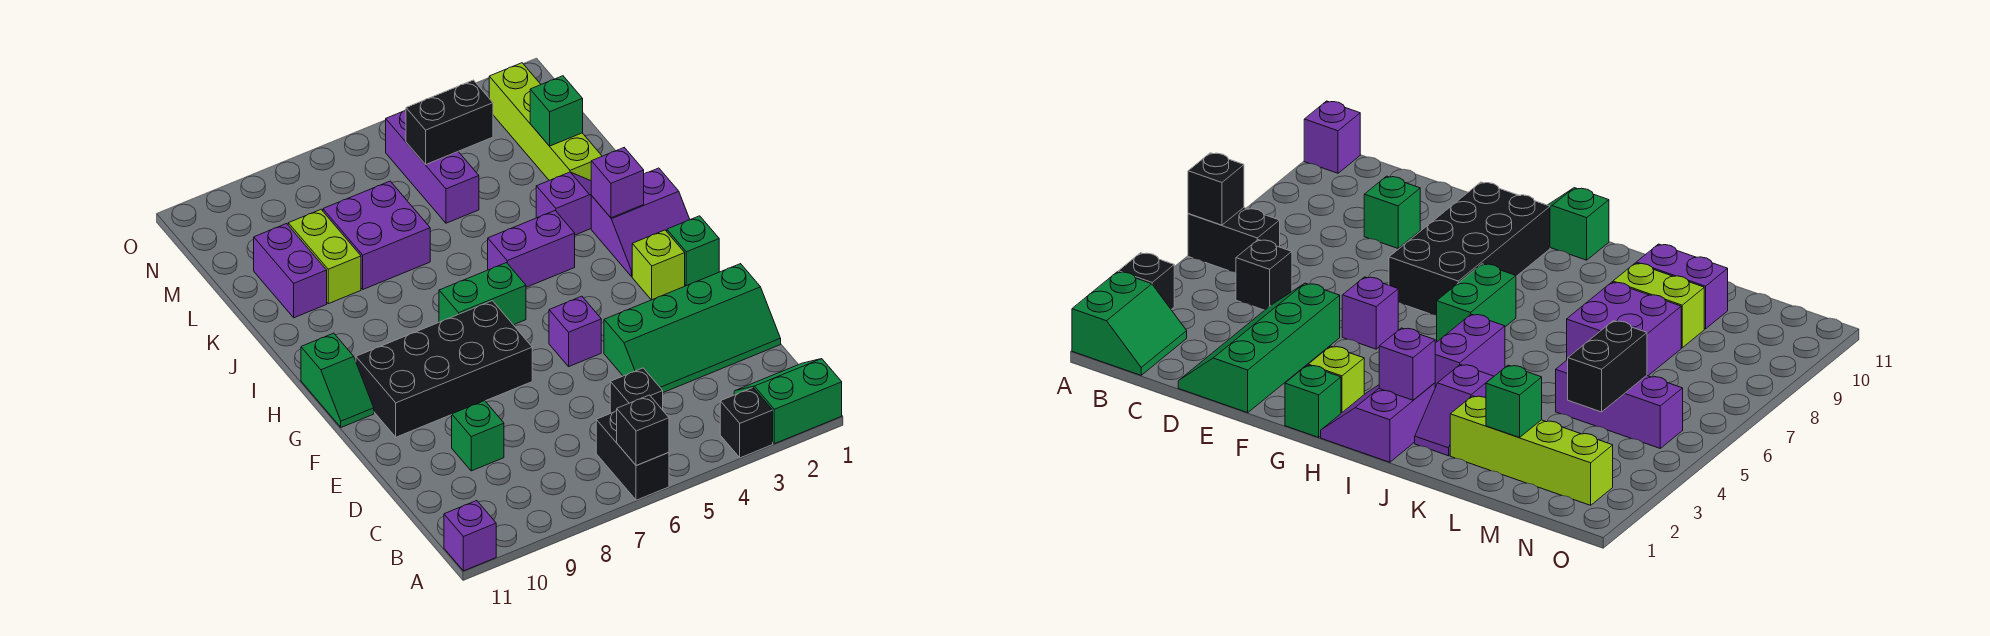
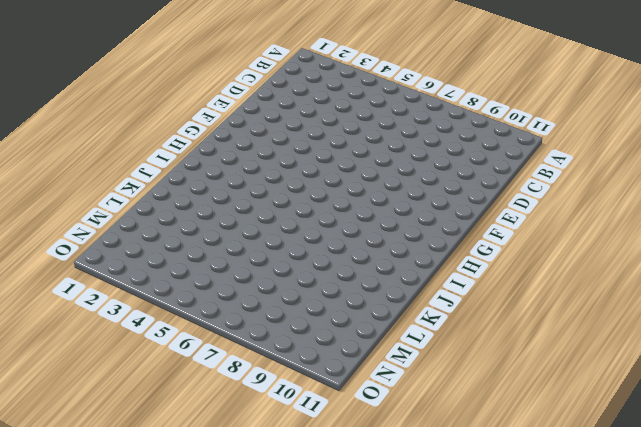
none -> green slope A1:B2 level 1 top A
none -> black brick A3 level 1
none -> black brick A6:B6 level 1

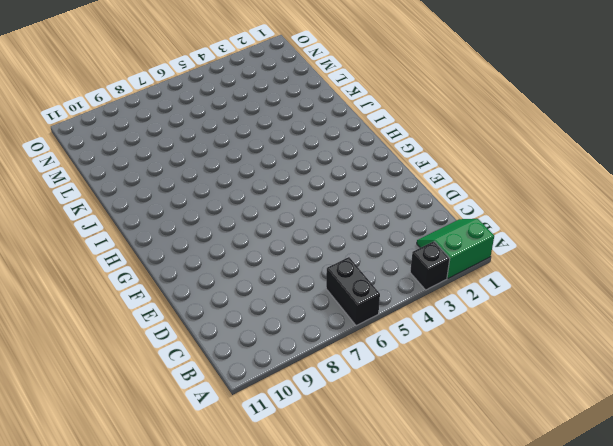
none -> purple brick A11 level 1
none -> black brick C5 level 1
none -> green slope D1:E4 level 1 top E

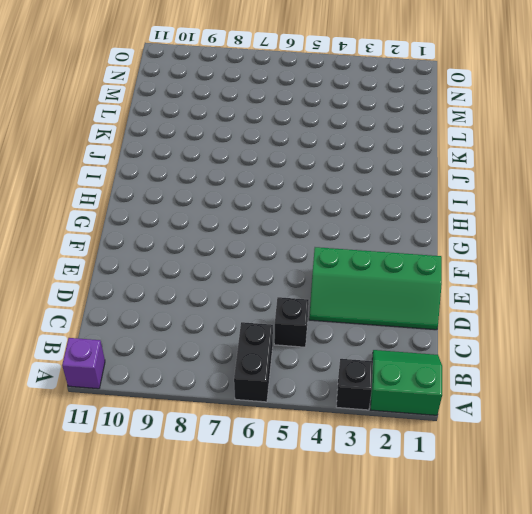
none -> green brick D9 level 1
none -> purple brick F5 level 1
none -> black brick F7:G10 level 1

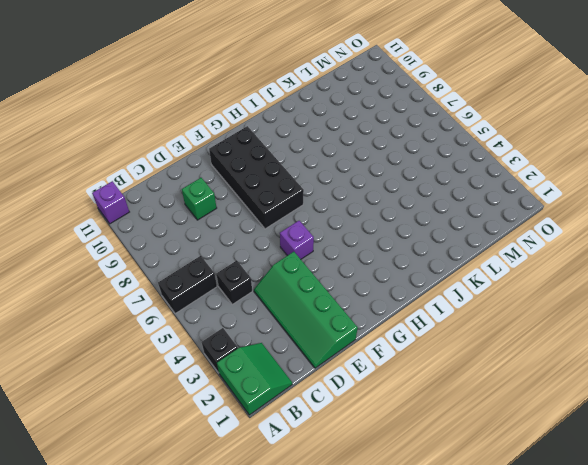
none -> green brick G1 level 1
none -> lime brick G2 level 1
none -> green slope G11:H11 level 1 top H

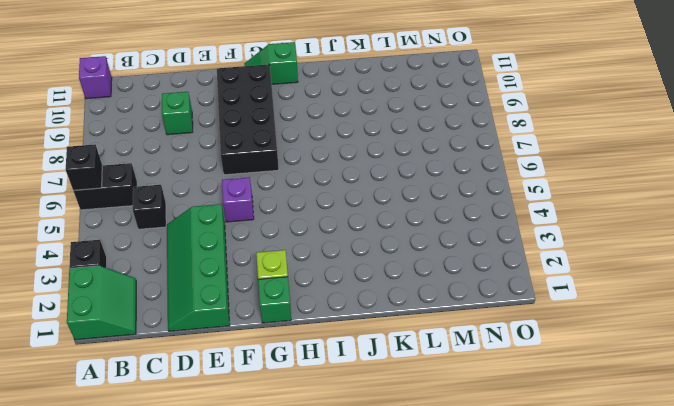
none -> purple slope H1:I2 level 1 top I
none -> green brick H6:H7 level 1
none -> purple brick I4:I5 level 1

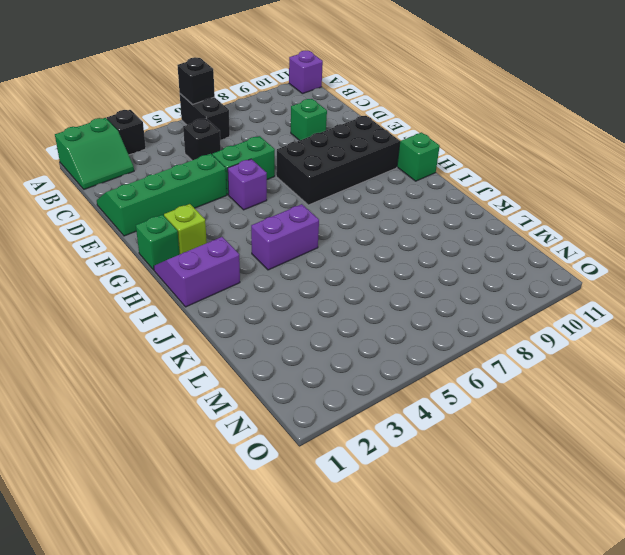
green brick E5:E6 level 1 -> green brick H6:H7 level 1
none -> purple slope J2:J3 level 1 top 3
none -> lime brick K2:N2 level 1
none -> purple brick K7:L8 level 1

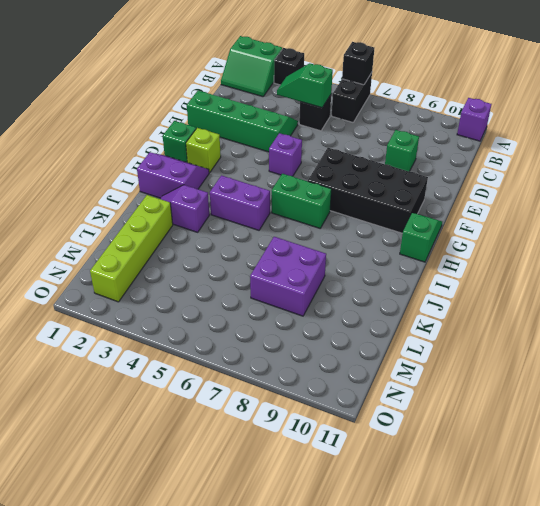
green slope C4:C5 level 2 top 5 -> none
none -> lime brick K9:L9 level 1
none -> purple brick K10:L10 level 1
none -> purple brick L5:N5 level 1

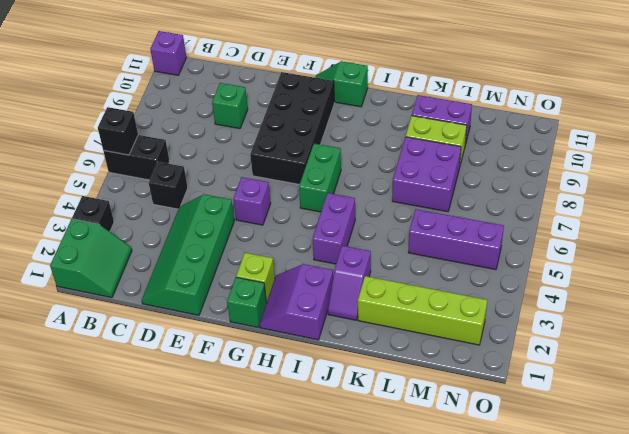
none -> purple brick I2 level 2
none -> green brick L2 level 2
none -> black brick M4:M5 level 2

